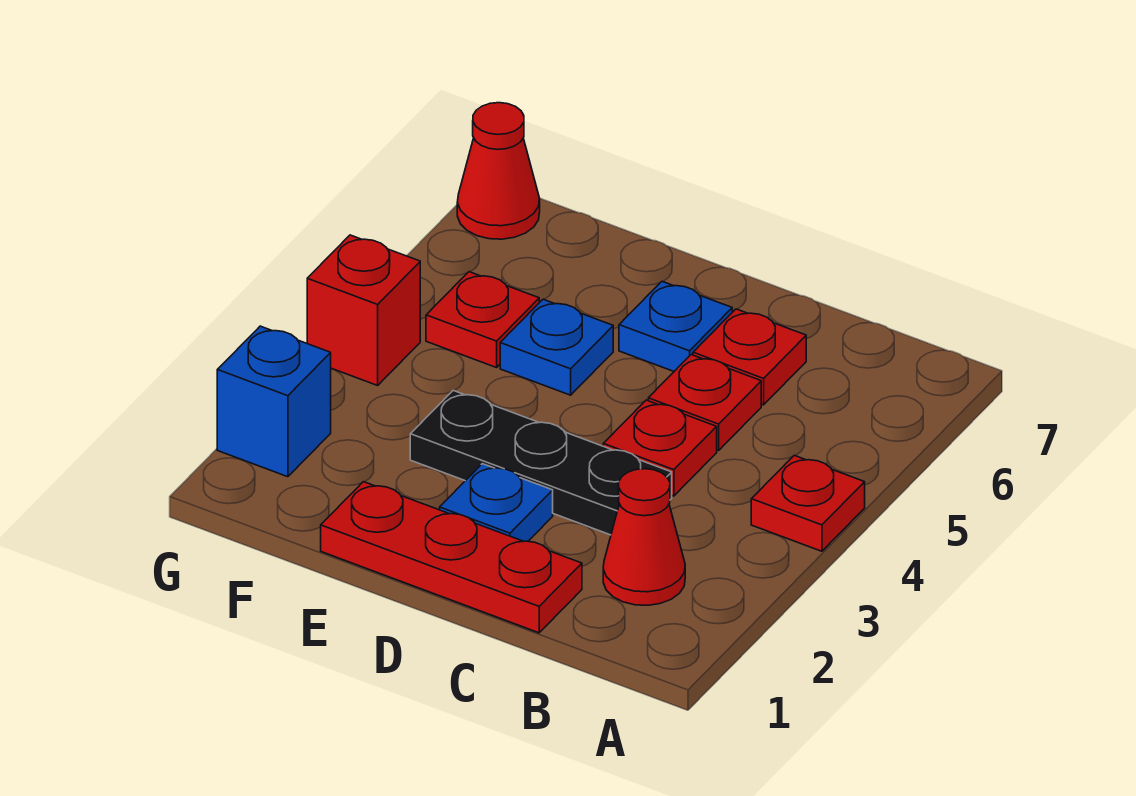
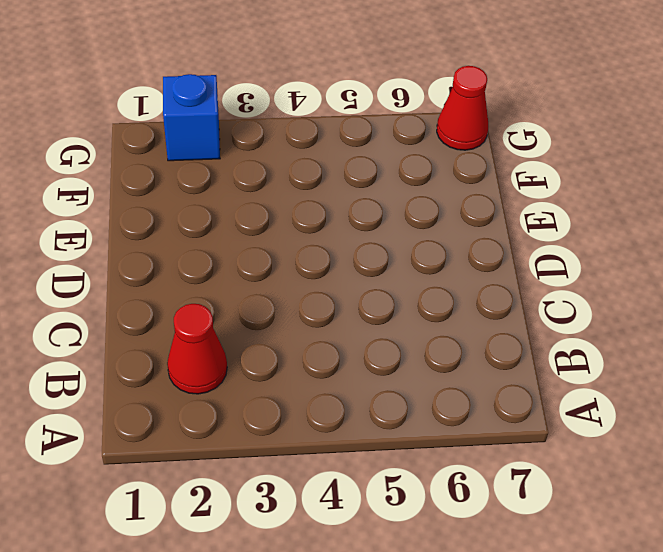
none -> red plate A4 level 1
none -> red plate C1:E1 level 1
none -> black plate C3:E3 level 1

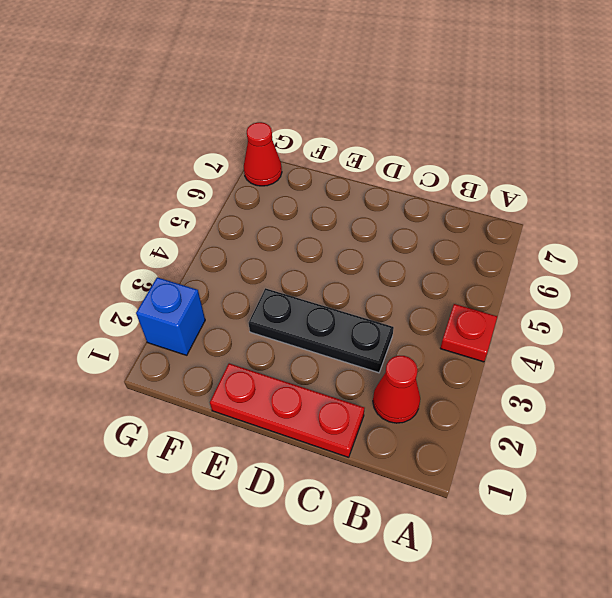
none -> red plate C4 level 1
none -> red plate C5 level 1
none -> red plate C6 level 1

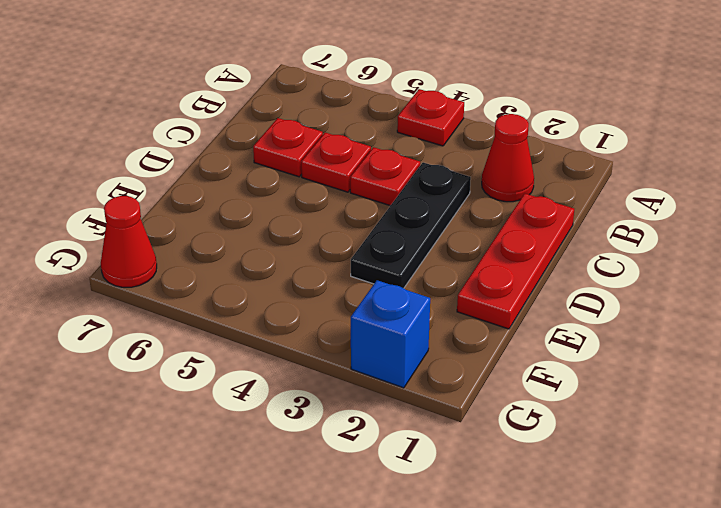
none -> blue plate D2 level 1
none -> blue plate D6 level 1
none -> blue plate E5 level 1

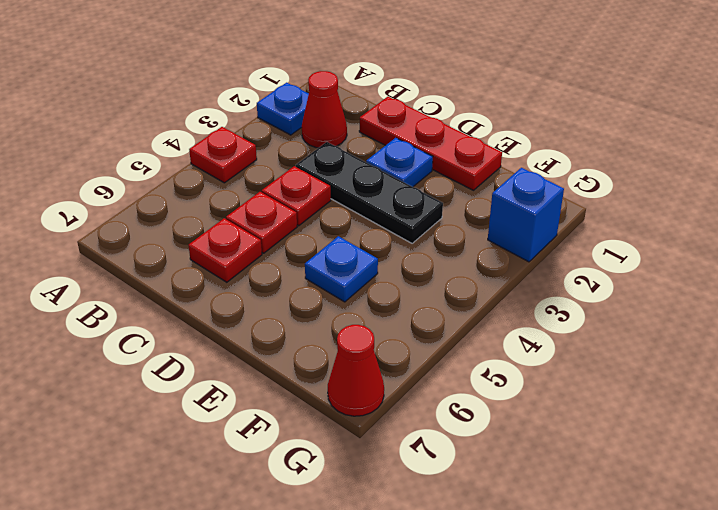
blue plate A2 level 1 -> blue plate D6 level 1
none -> red plate F5 level 1
none -> red brick G4 level 1

